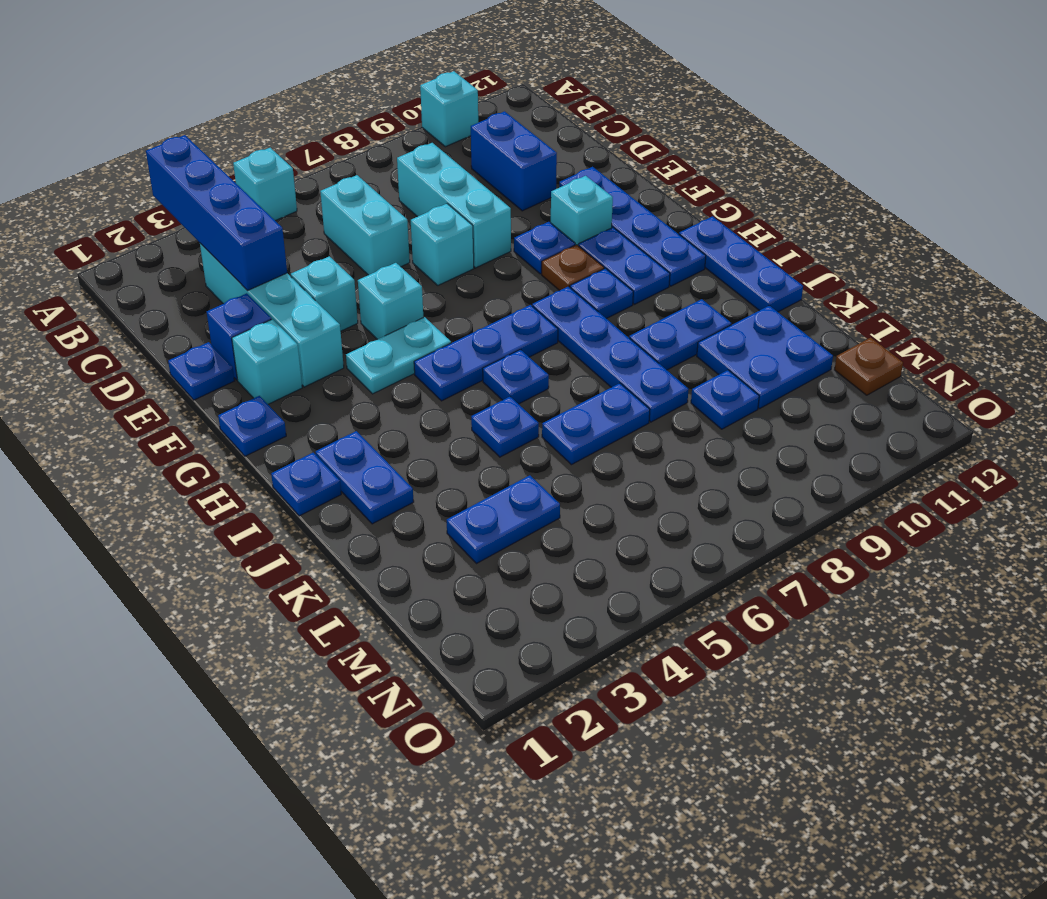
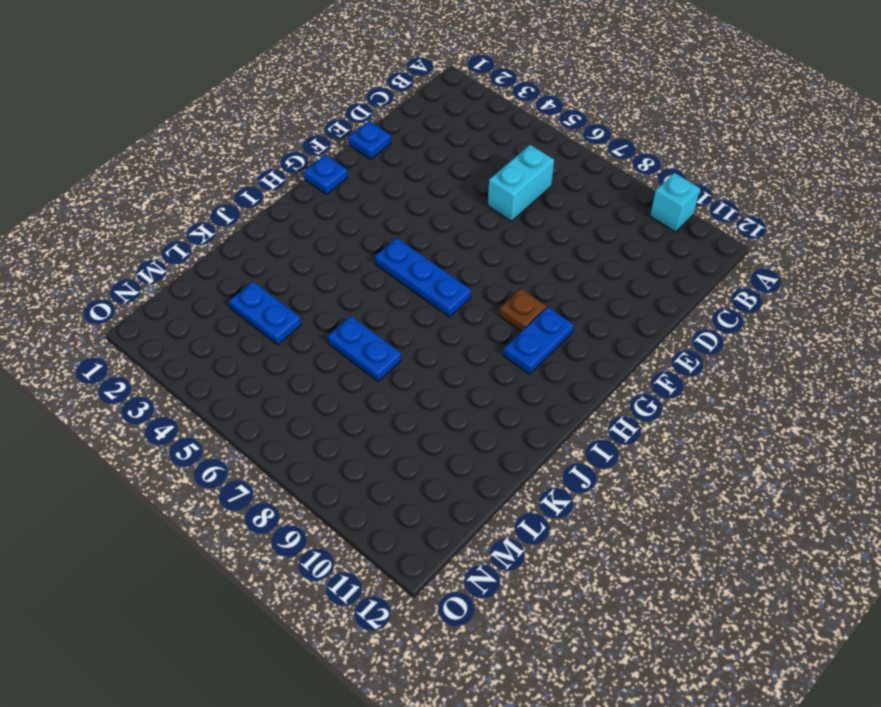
none -> cyan brick A5 level 1
none -> cyan brick C3:F3 level 1
none -> cyan brick C8:E8 level 1
none -> blue brick C10:D10 level 1

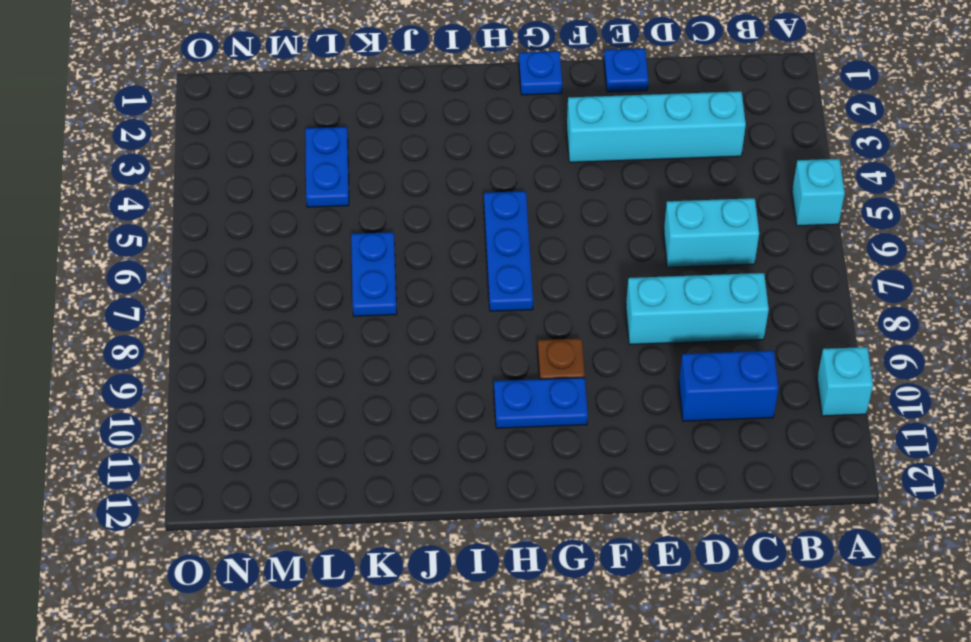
none -> blue brick E2 level 1
none -> cyan brick E4 level 1
none -> cyan brick E7 level 1
none -> blue plate E11:H11 level 1

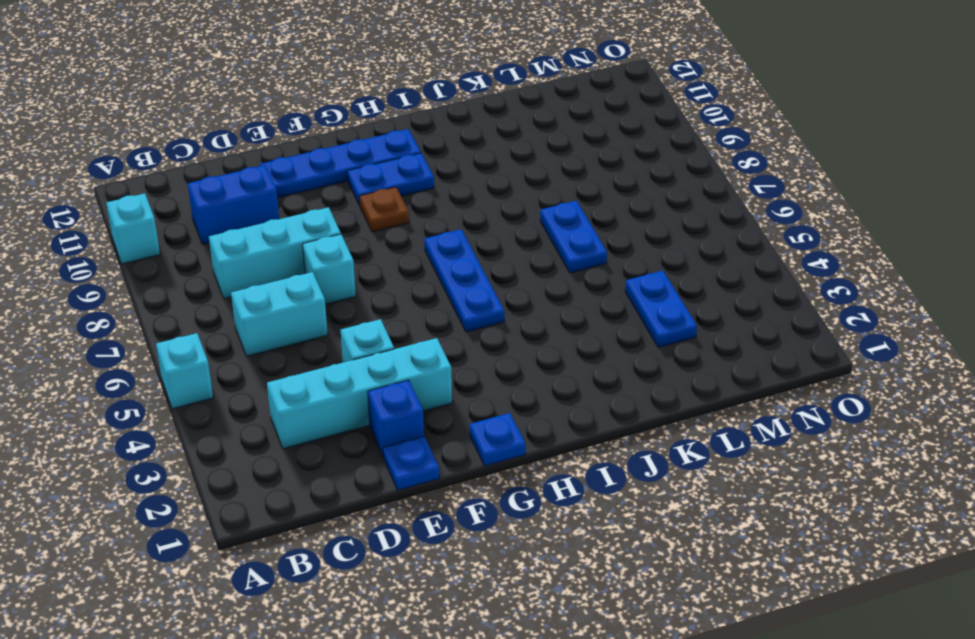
none -> cyan brick F2 level 1
none -> cyan brick F5 level 1
none -> blue plate F9 level 1
none -> cyan brick F10 level 1

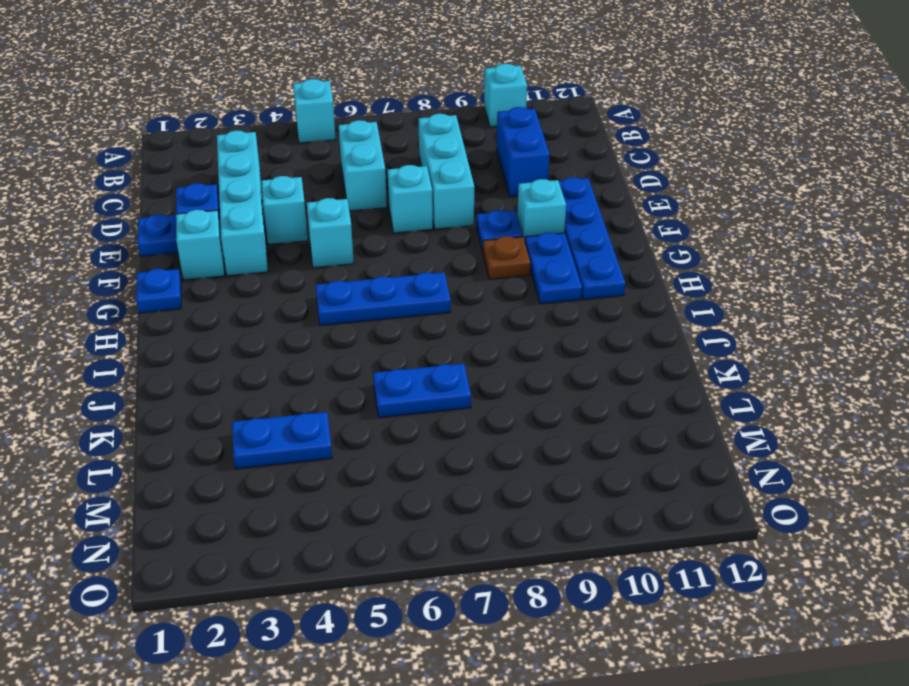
none -> cyan plate G4:G5 level 1
none -> blue plate H8:K8 level 1
none -> blue plate H9 level 1
none -> blue plate H12:J12 level 1

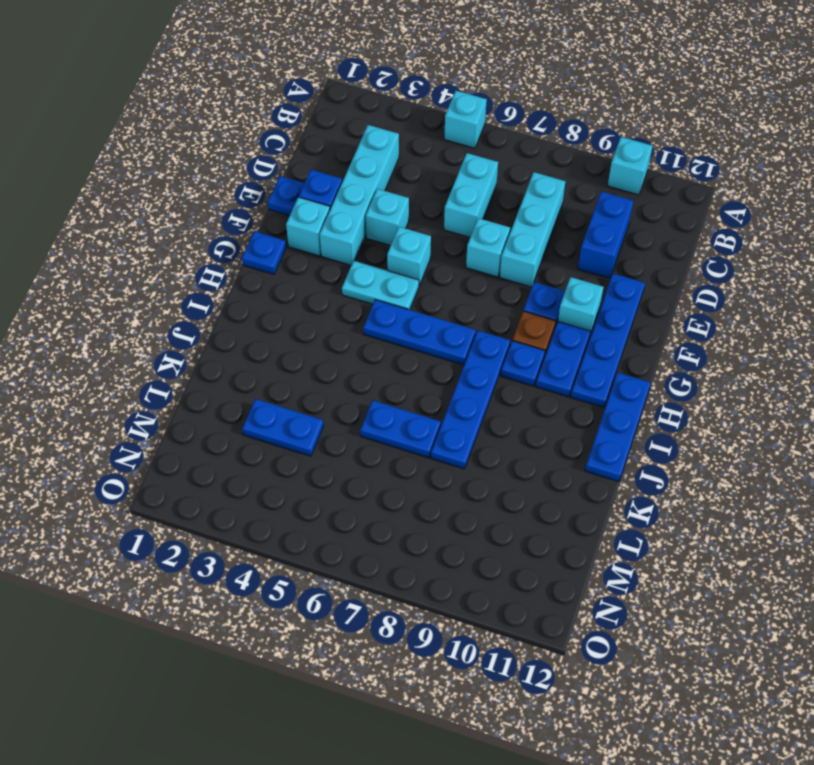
none -> blue plate I1 level 1
none -> blue plate I2:J2 level 1
none -> blue plate I6 level 1
none -> blue plate J5 level 1

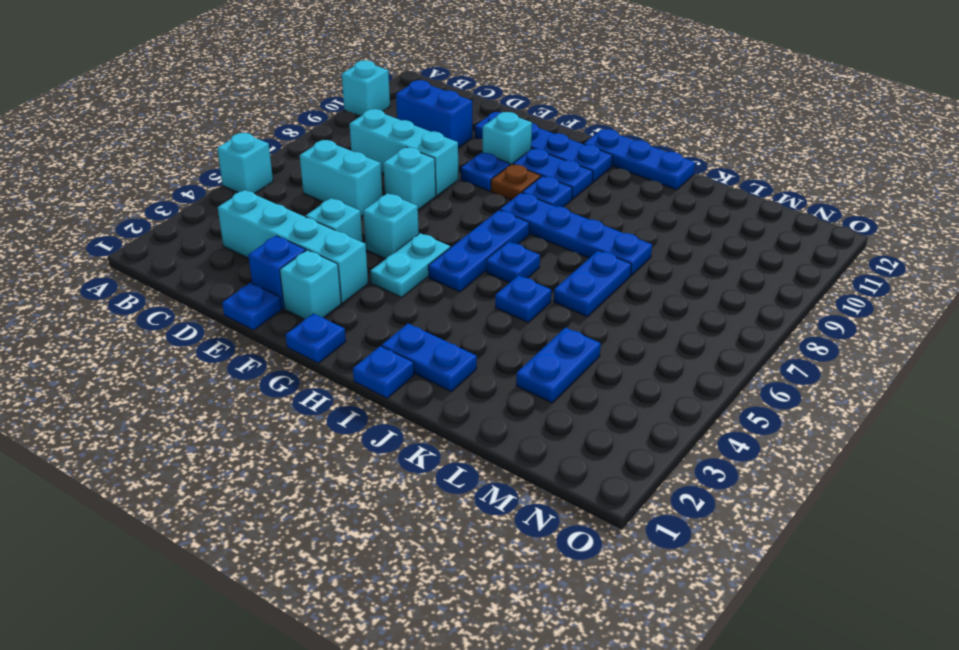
none -> blue plate J9:J10 level 1
none -> blue plate K10:L11 level 1
none -> blue plate L9 level 1
none -> brown plate M12 level 1

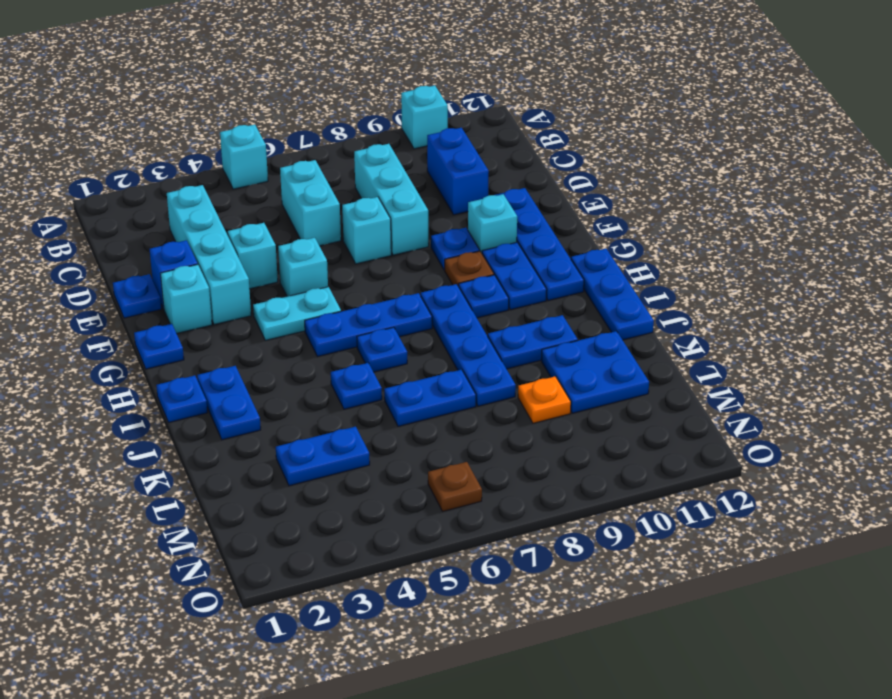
orange plate L9 level 1 -> blue plate L9 level 1
brown plate N6 level 1 -> brown plate M12 level 1
none -> blue brick A3:D3 level 2

